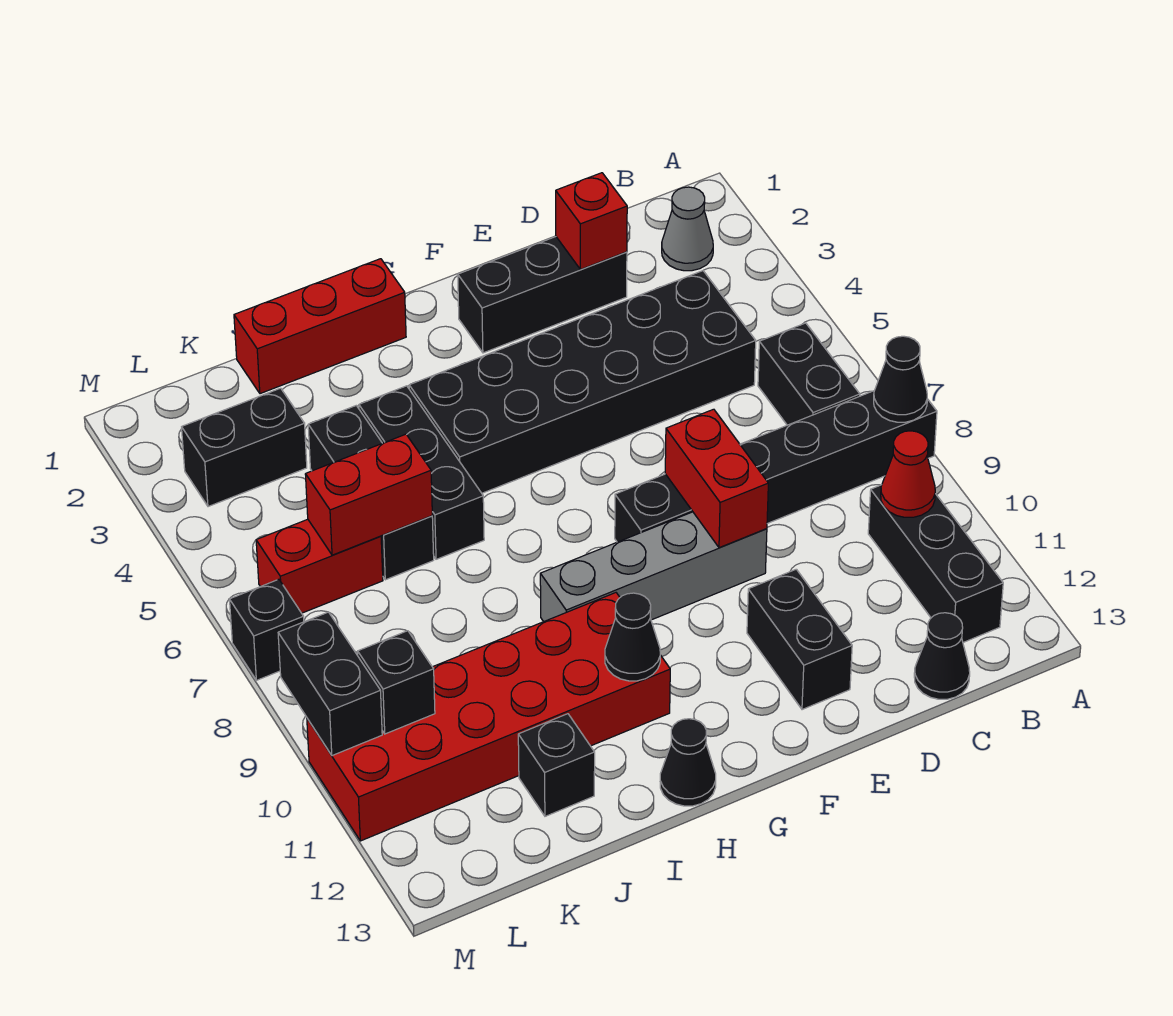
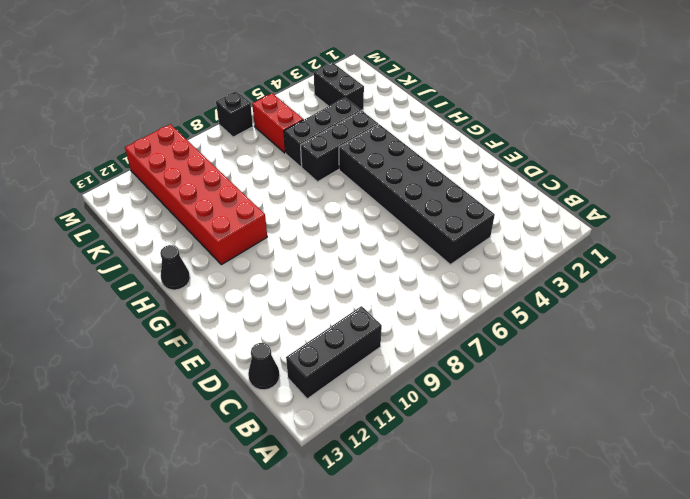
none -> black brick A8:F8 level 1
none -> grey cone B2 level 1
none -> black brick B6:B7 level 1

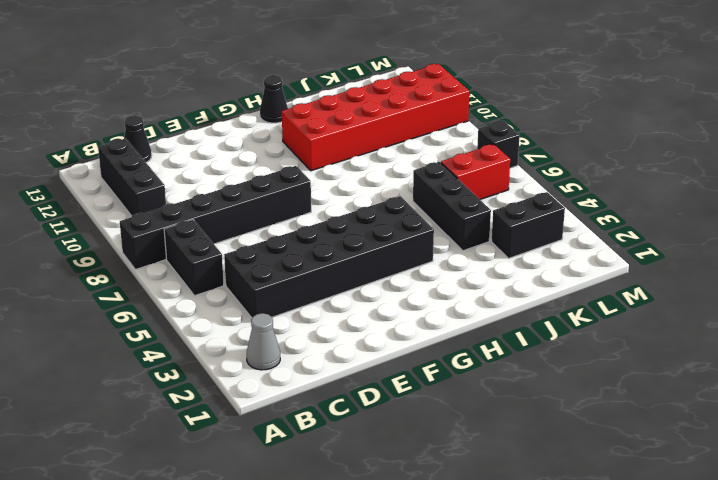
none -> black brick D2:F2 level 1
none -> grey brick E9:H9 level 1
none -> black brick E11:E12 level 1

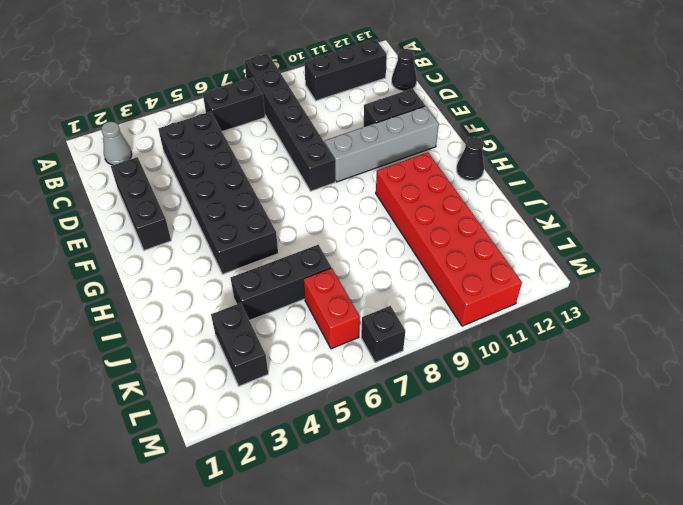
grey brick F9:F12 level 1 -> grey brick E9:H9 level 1
none -> red brick H1:J1 level 1
none -> black brick I4:I6 level 1
none -> black brick J12 level 1

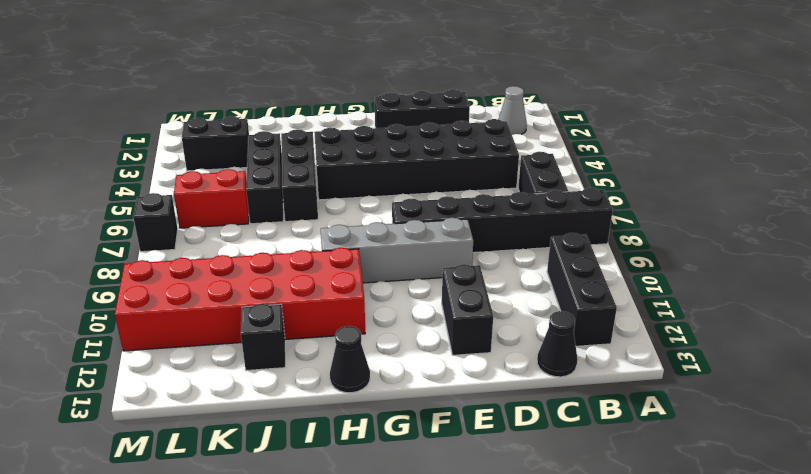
none -> red brick H1:J1 level 1
none -> black cone A8 level 2
none -> red cone B10 level 2

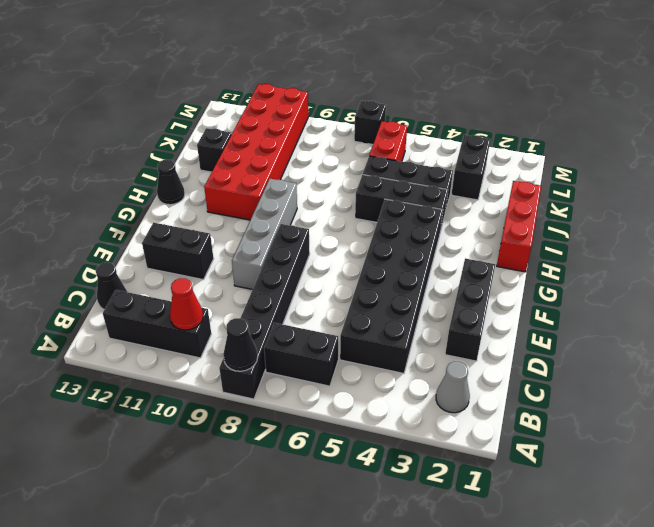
none -> red brick D2 level 2
none -> red brick E8:E9 level 2
none -> black cone H11 level 2

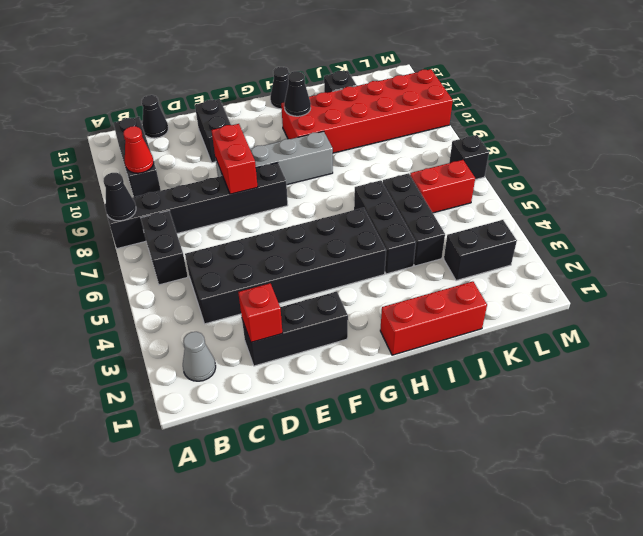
none -> red brick J6:K6 level 2
none -> black brick L10 level 2
none -> black brick M9:M10 level 2

